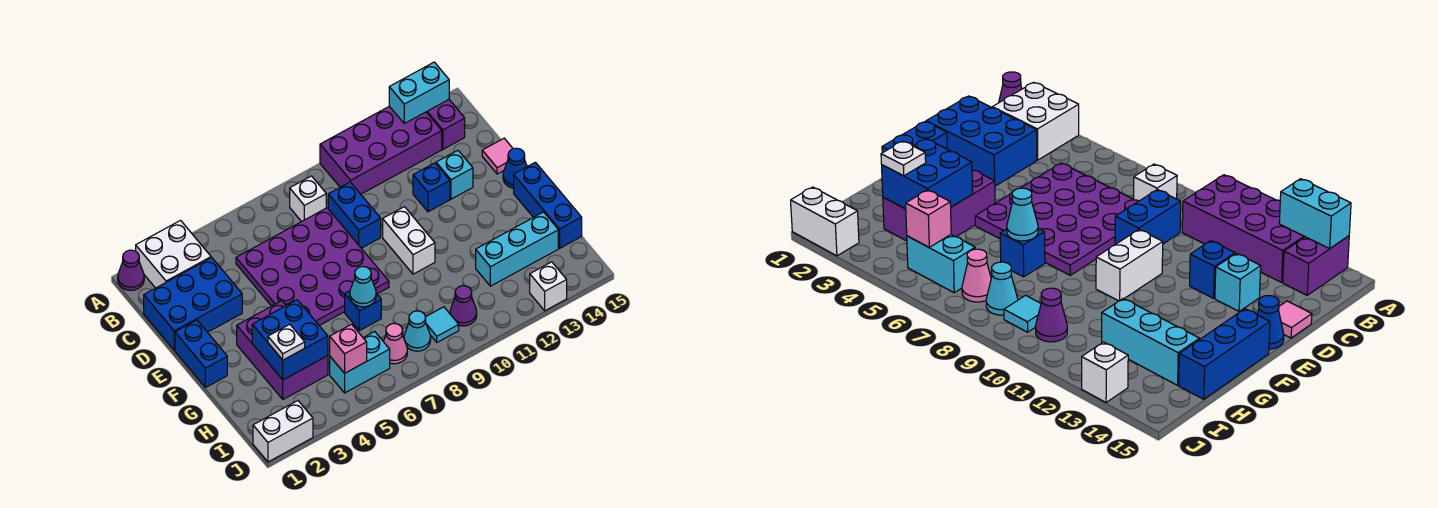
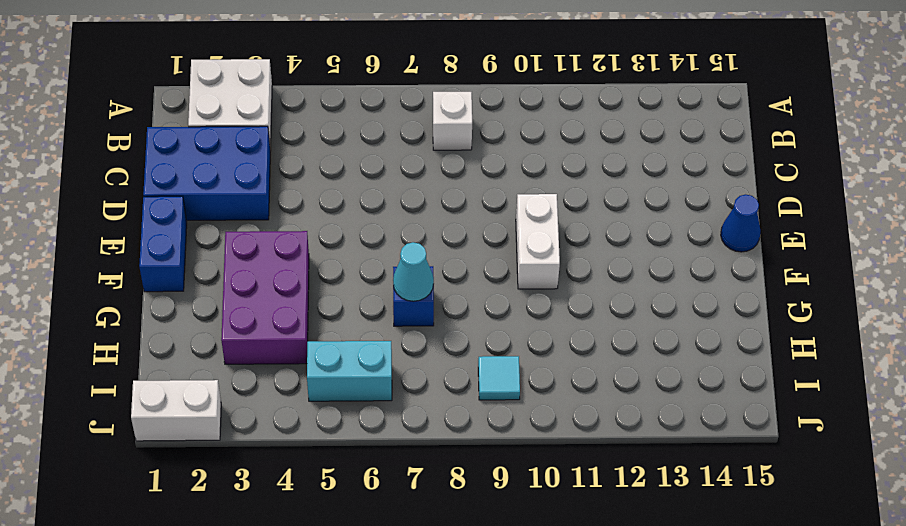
none -> purple cone A1 level 1
none -> purple brick A10:B13 level 1
none -> purple brick A14:B14 level 1
none -> purple plate C5:F8 level 1

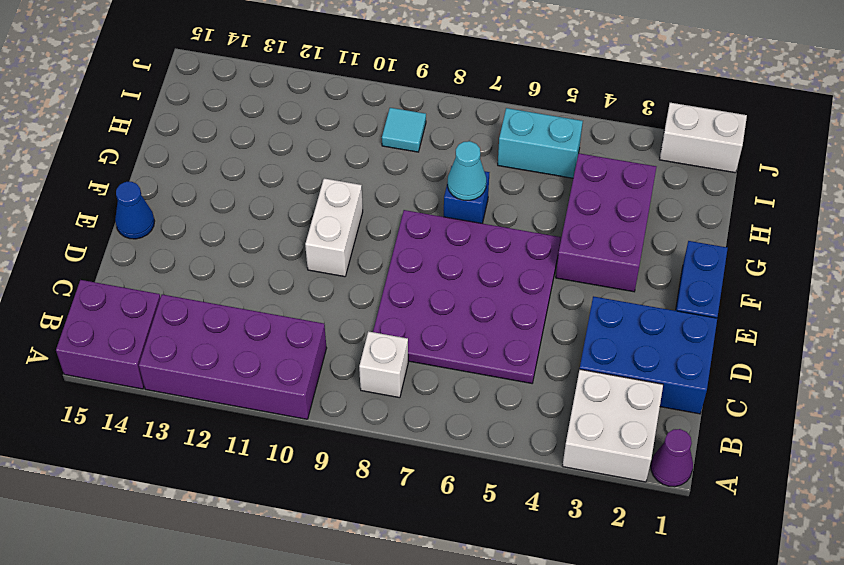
purple brick A14:B15 level 1 -> purple brick A14:B14 level 1
none -> blue brick C9:D9 level 1
none -> blue brick D12 level 1
none -> cyan brick D13 level 1
none -> pink tile D15 level 1

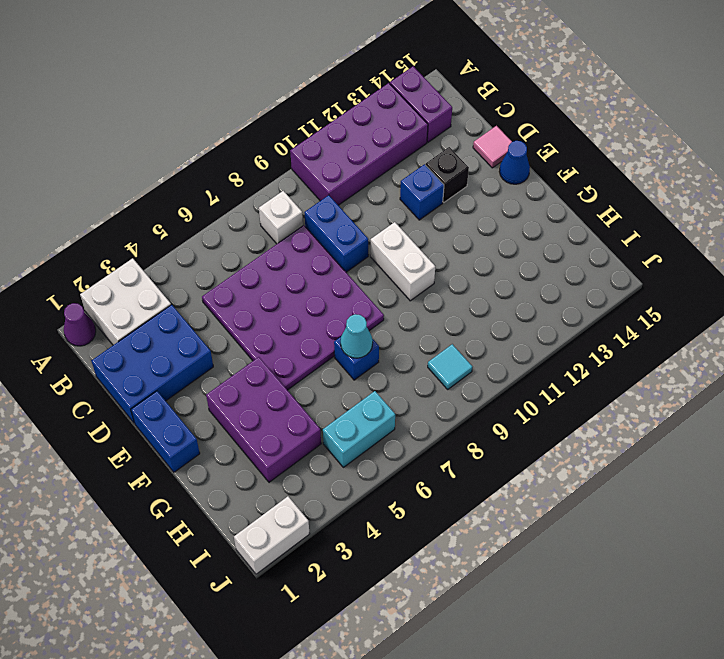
black brick D13 level 1 -> cyan brick D13 level 1
none -> blue brick F15:H15 level 1
none -> cyan brick H12:H14 level 1
none -> pink cone I7 level 1
none -> cyan cone I8 level 1

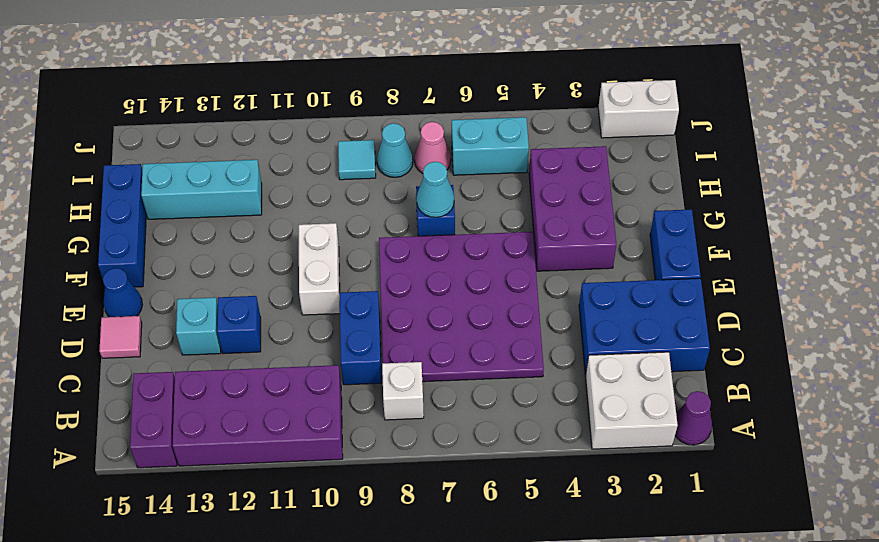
none -> purple cone I10 level 1
none -> white brick J13 level 1
none -> cyan brick A13:A14 level 2
none -> blue brick G3:H4 level 2

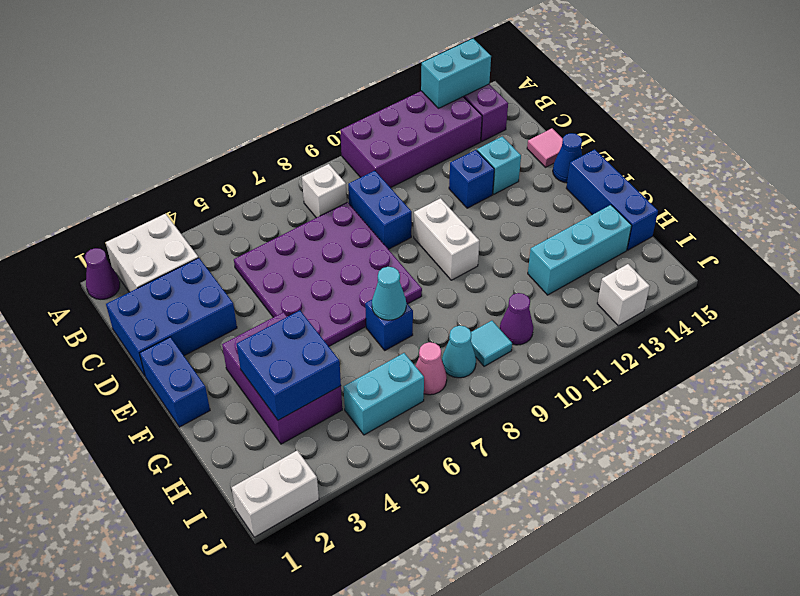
none -> pink brick I5 level 2
none -> white plate H3 level 3

